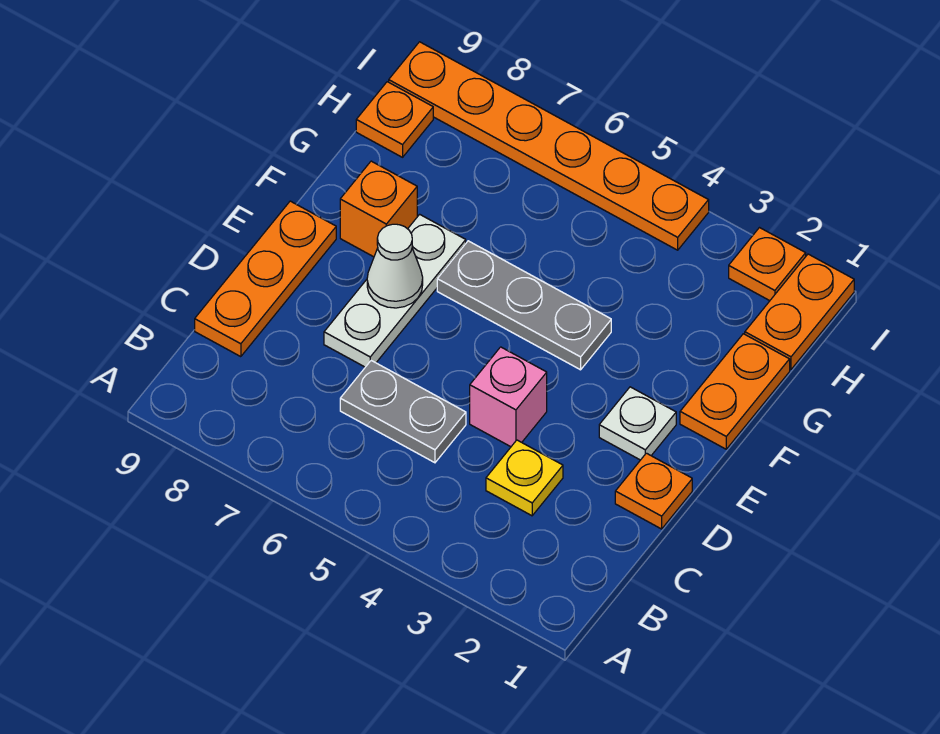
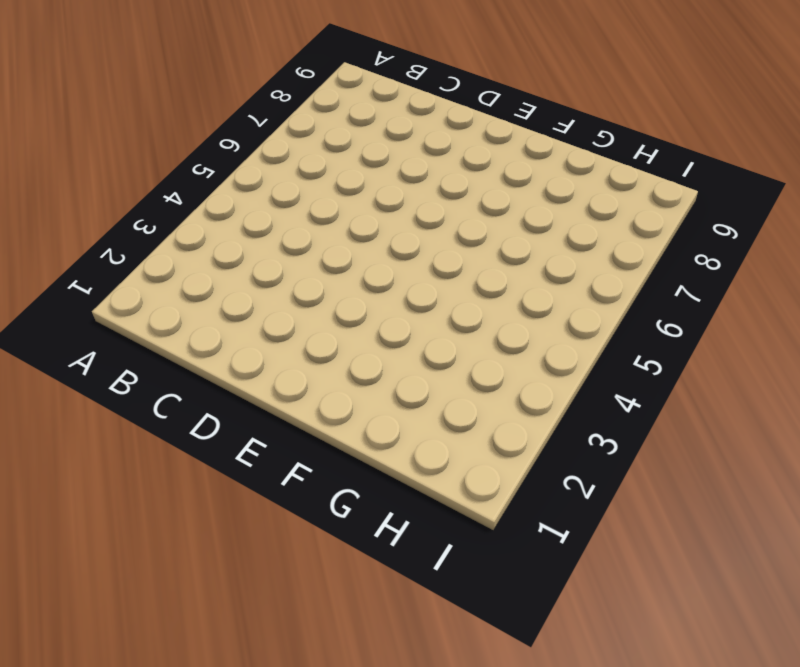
none -> yellow plate C3 level 1
none -> grey plate C5:C6 level 1
none -> orange plate C9:E9 level 1

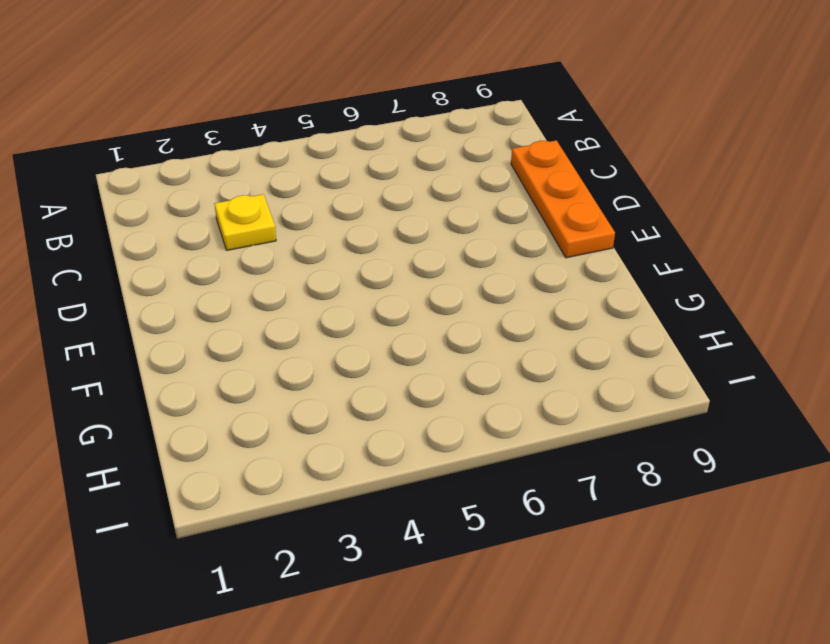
none -> grey plate C5:C6 level 1
none -> orange plate D1 level 1
none -> pink brick D4 level 1

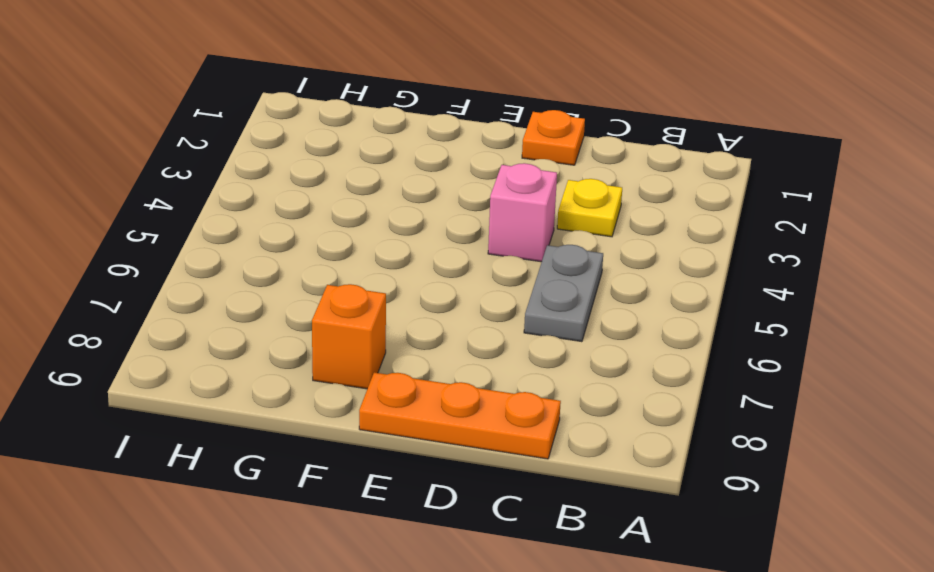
none -> white plate D7:F7 level 1
none -> white plate E2 level 1
none -> orange plate F1:G1 level 1

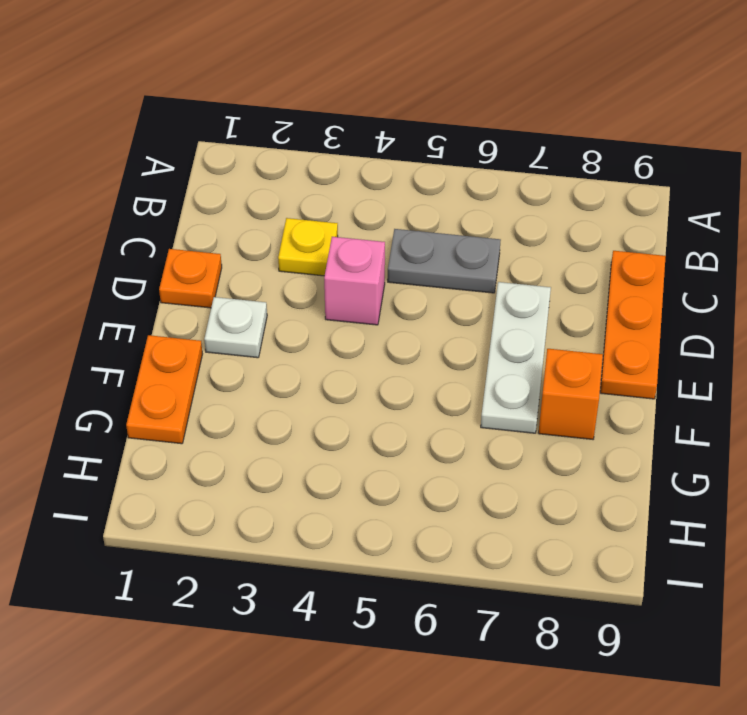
none -> grey plate F4:F6 level 1
none -> orange plate H1:I1 level 1
none -> orange plate H9 level 1

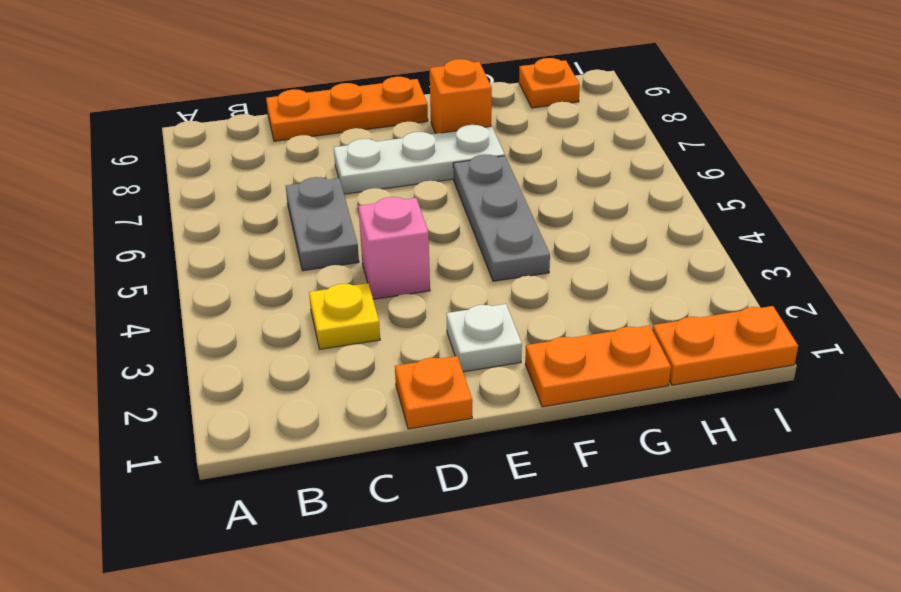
none -> orange plate I2 level 1
none -> orange plate I4:I9 level 1
none -> white cone E7 level 2

